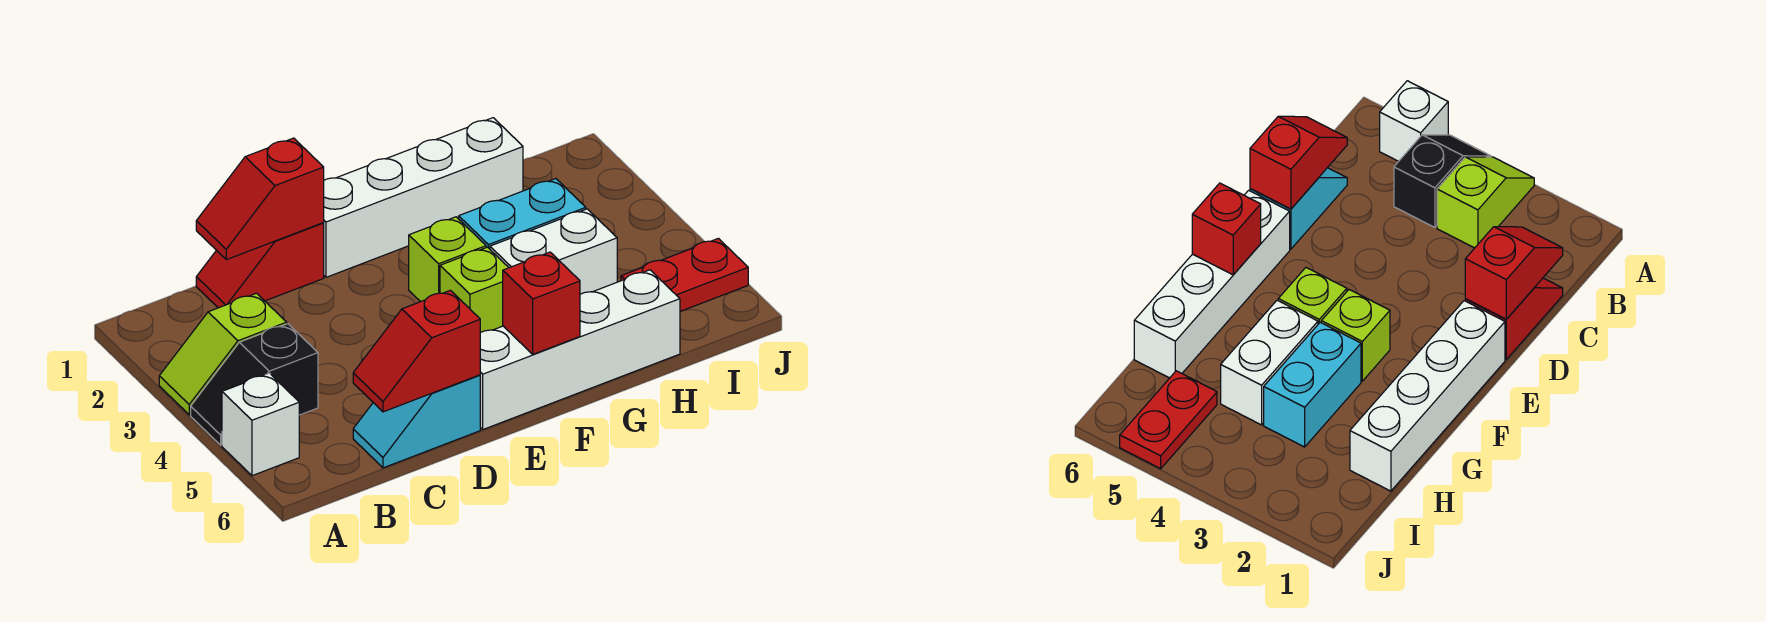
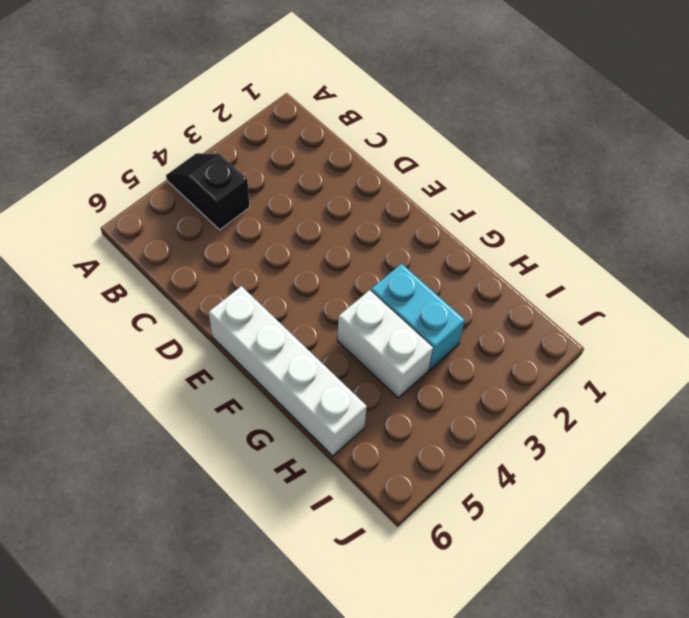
none -> lime slope A3:B3 level 1 top B
none -> white brick A5 level 1
none -> red slope C1:D1 level 1 top D

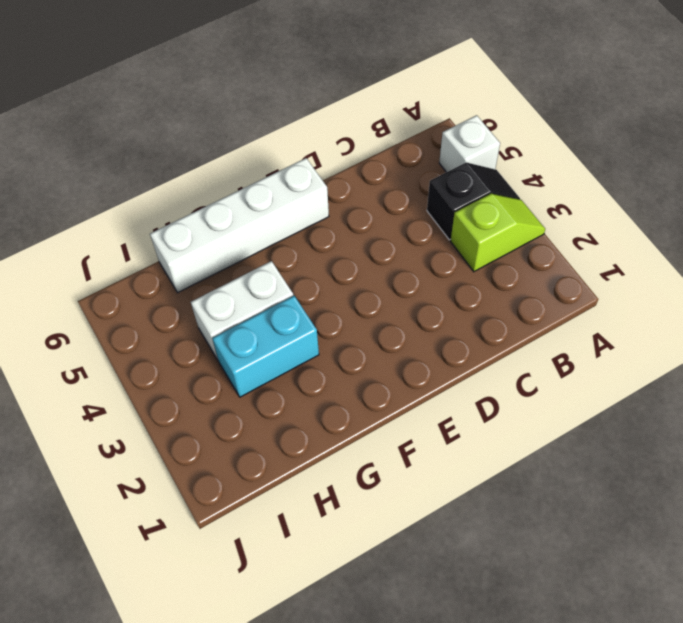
none -> red slope C1:D1 level 1 top D
none -> cyan slope C6:D6 level 1 top D
none -> white brick E1:H1 level 1

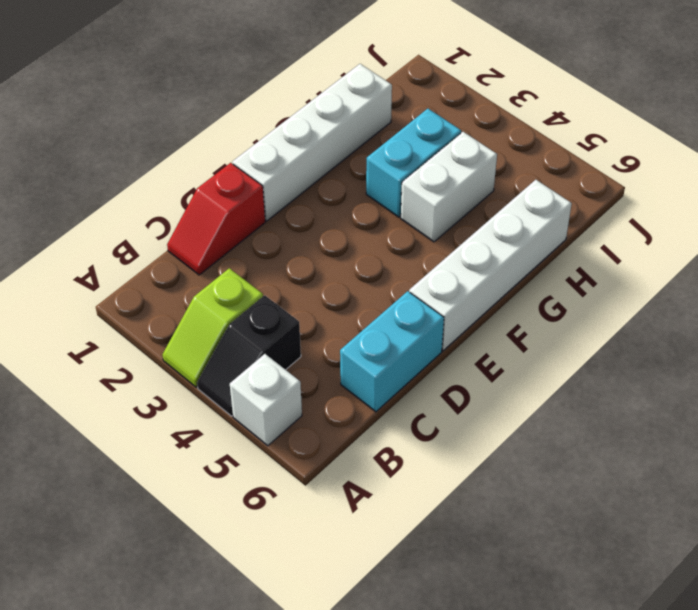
cyan brick C6:D6 level 1 -> cyan slope C6:D6 level 1 top D
none -> lime brick F3 level 1
none -> lime brick F4 level 1
none -> red plate I5:J5 level 1

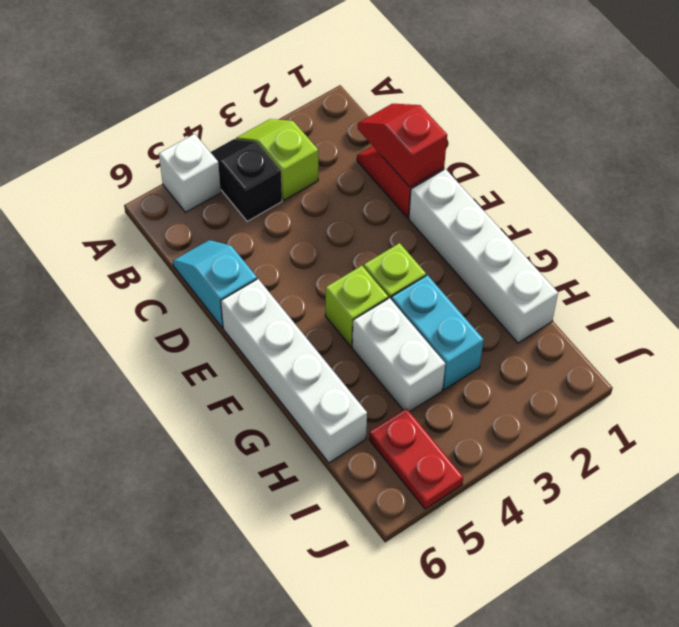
none -> red slope C6:D6 level 2 top D
none -> red brick F6 level 2

